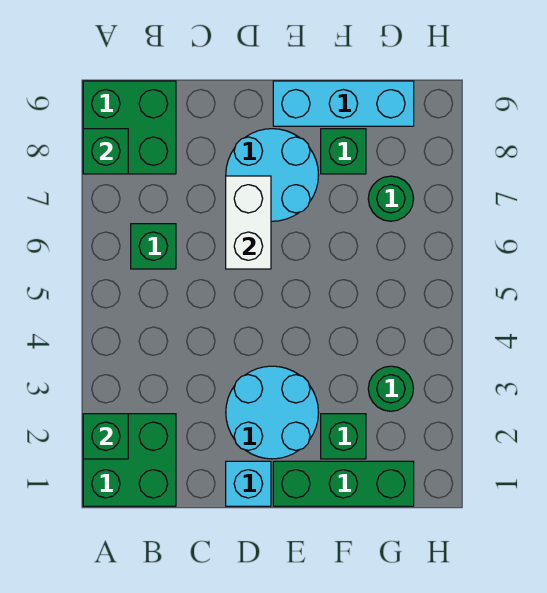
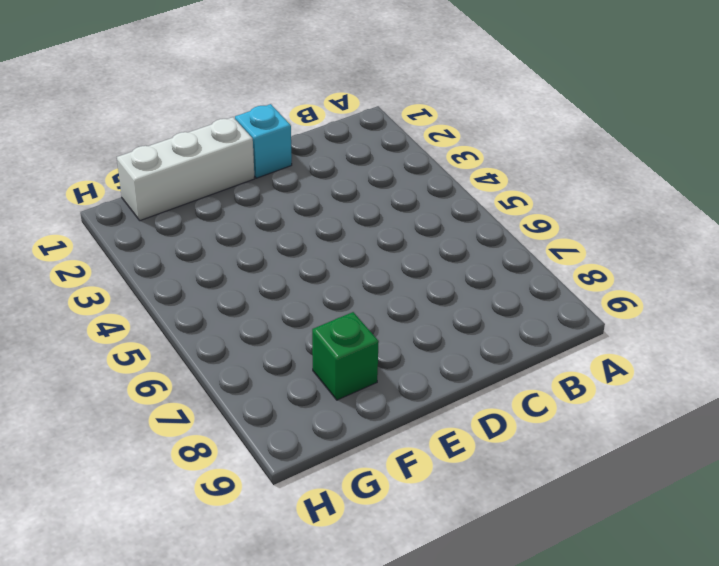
white brick E1:G1 level 1 -> green brick E1:G1 level 1
none -> green brick A1:B2 level 1
none -> green brick A8:B9 level 1
none -> green brick B6 level 1

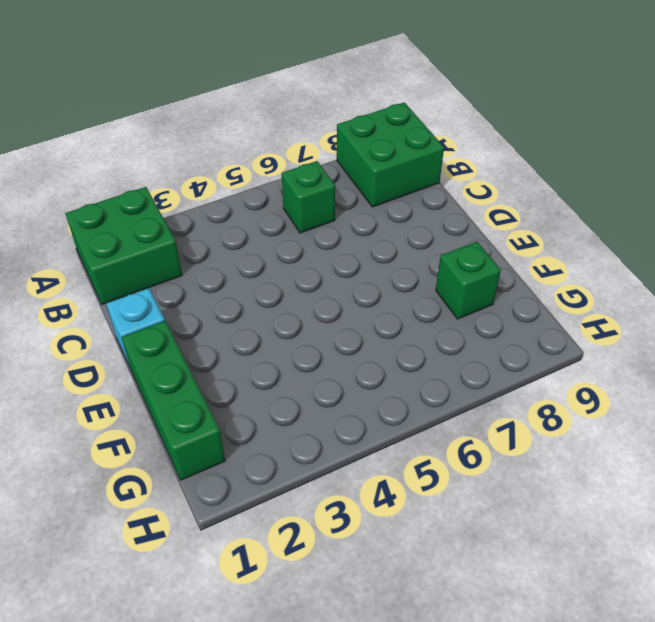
none -> cyan round brick D2:E3 level 1
none -> cyan round brick D7:E8 level 1
none -> cyan brick E9:G9 level 1

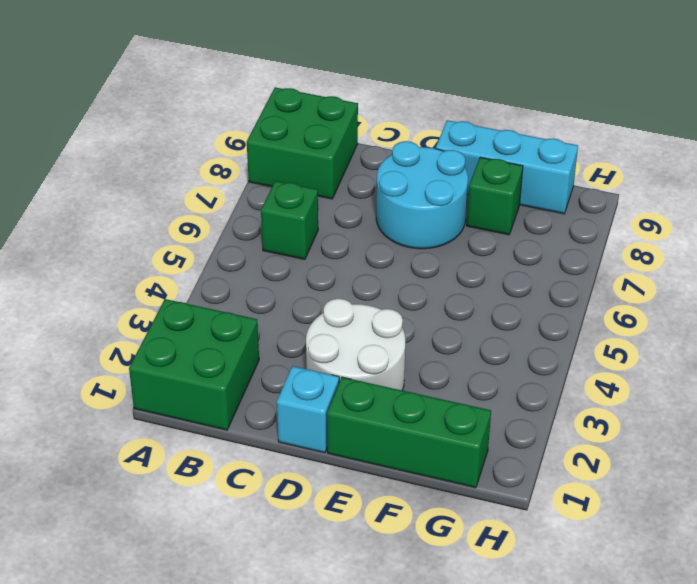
white round brick D2:E3 level 1 -> cyan round brick D2:E3 level 1
none -> green brick F2 level 1
none -> green round brick G3 level 1
none -> green round brick G7 level 1

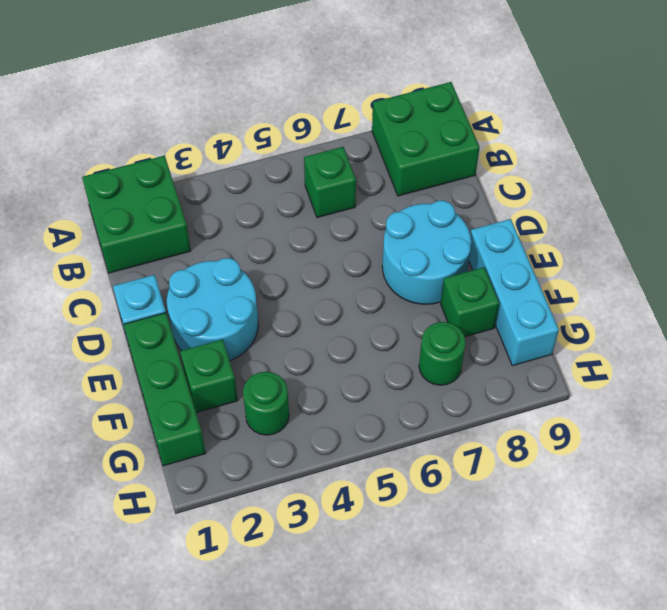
none -> green brick A2 level 2
none -> green brick A8 level 2
none -> white brick D6:D7 level 2

